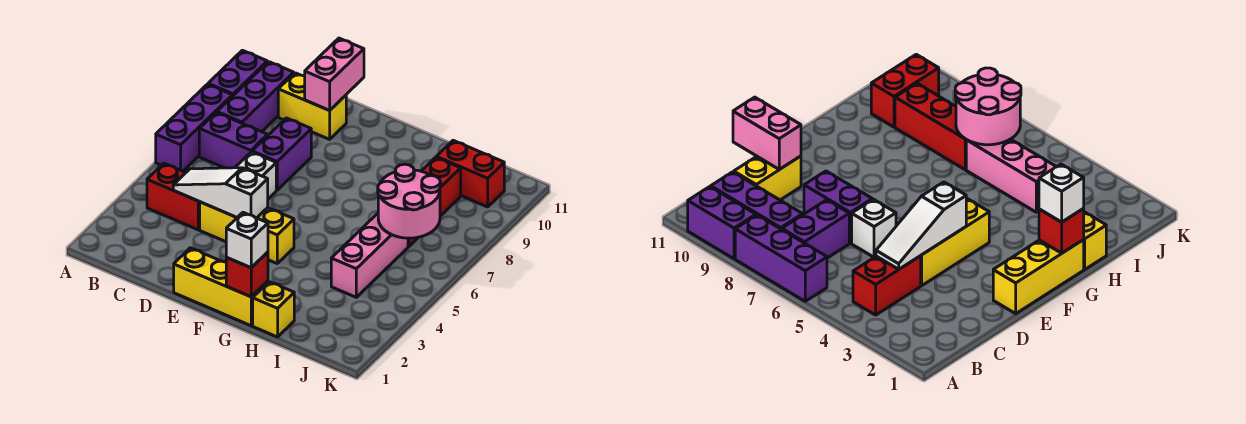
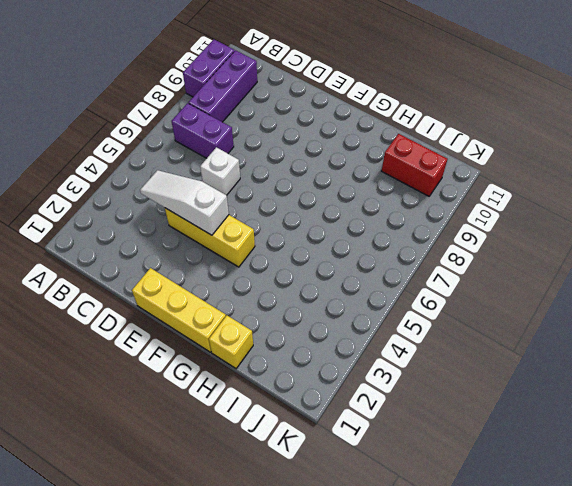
none -> purple brick A6:A8 level 1
none -> red brick B4:C4 level 1
none -> yellow brick C10:D10 level 1

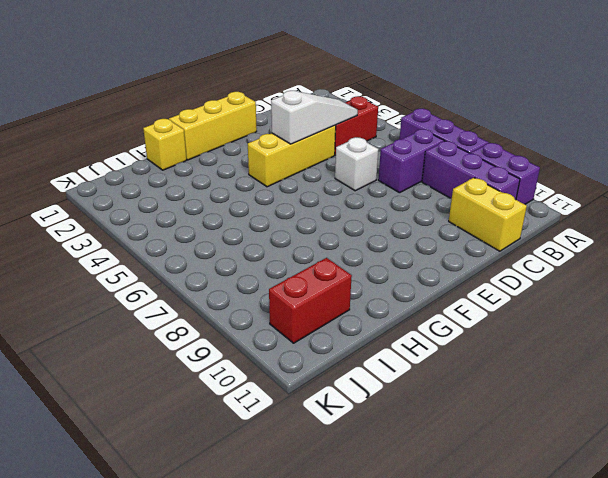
yellow brick C10:C11 level 1 -> yellow brick C10:D10 level 1
none -> purple brick D7:D8 level 1
none -> pink brick I4:I6 level 1
none -> red brick I7:I9 level 1

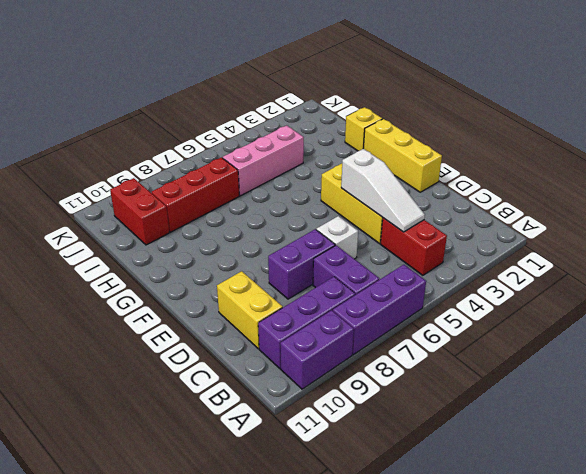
none -> pink brick D10:D11 level 2
none -> red brick G1 level 2
none -> pink round brick I6:J7 level 2

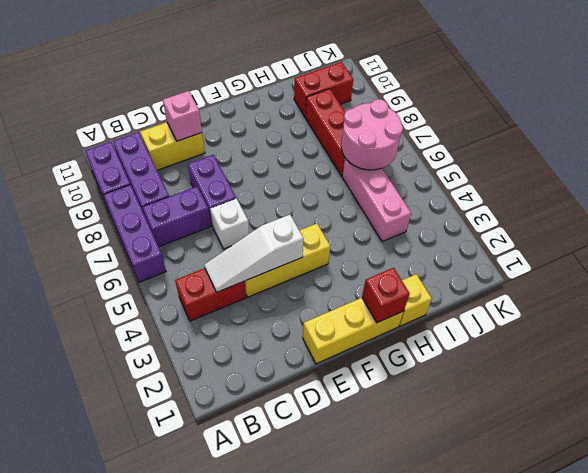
pink brick D10 level 2 -> pink brick D10:D11 level 2
none -> white brick G1 level 3

